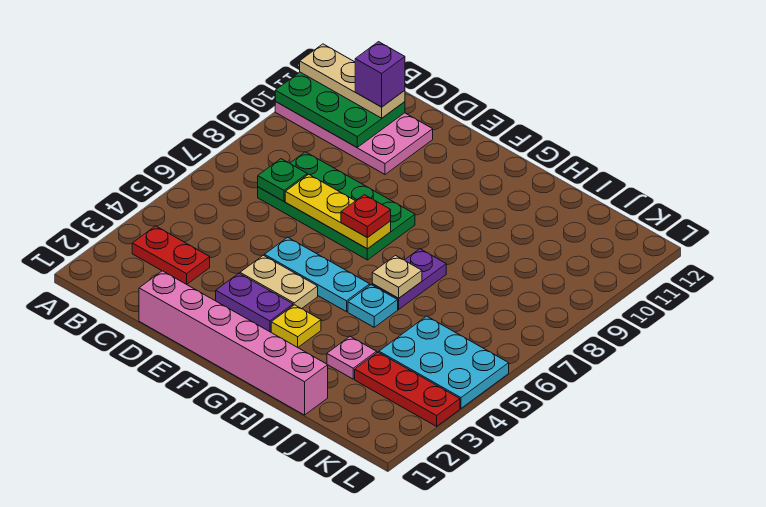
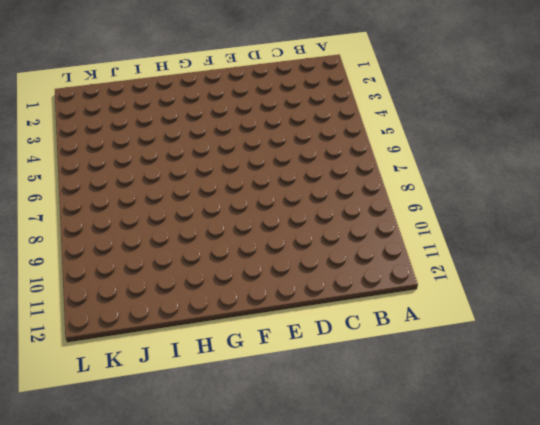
none -> pink plate A10:D11 level 1
none -> red plate B3:C3 level 1
none -> green plate C7:F8 level 1

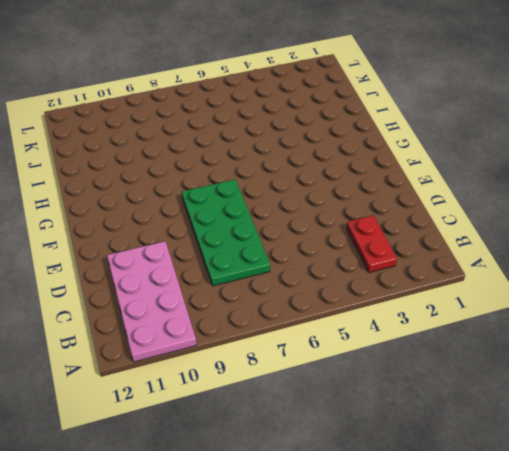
none -> pink brick D1:I1 level 1
none -> purple plate E3:F3 level 1
none -> tan plate E4:F4 level 1

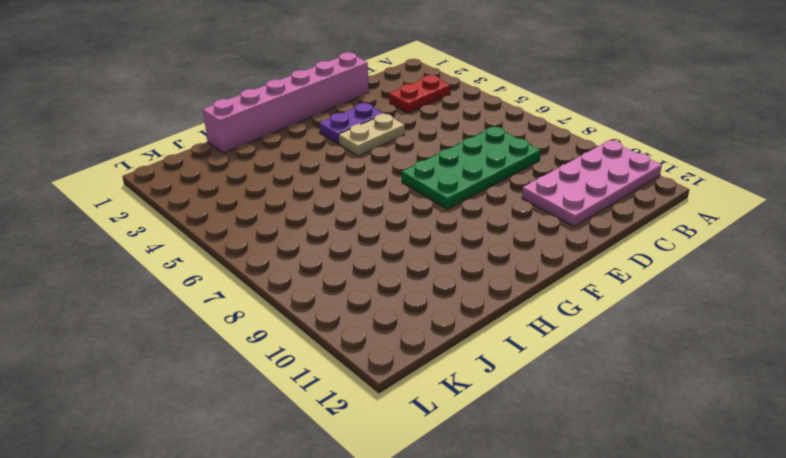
none -> cyan plate E5:G5 level 1
none -> yellow plate G3 level 1
none -> cyan plate H5 level 1

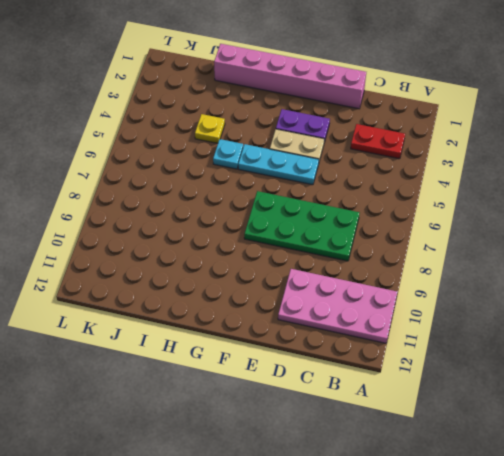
yellow plate I4 level 1 -> yellow plate G3 level 1
none -> purple plate H6:H7 level 1
none -> pink plate I3 level 1
none -> red plate J3:L3 level 1

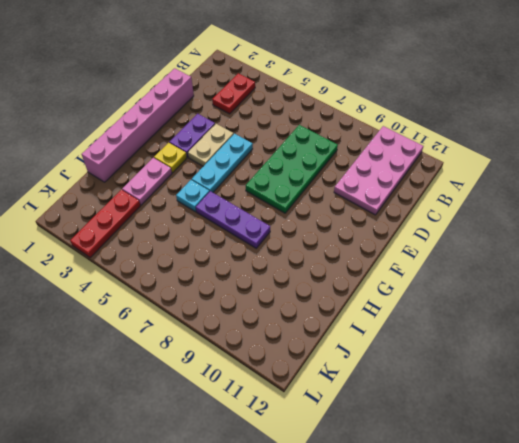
pink plate H3:I3 level 1 -> pink plate I3 level 1
purple plate H6:H8 level 1 -> purple plate H6:H7 level 1
none -> cyan plate J4:L5 level 1
none -> green plate A10:C11 level 2
none -> green plate C7 level 2

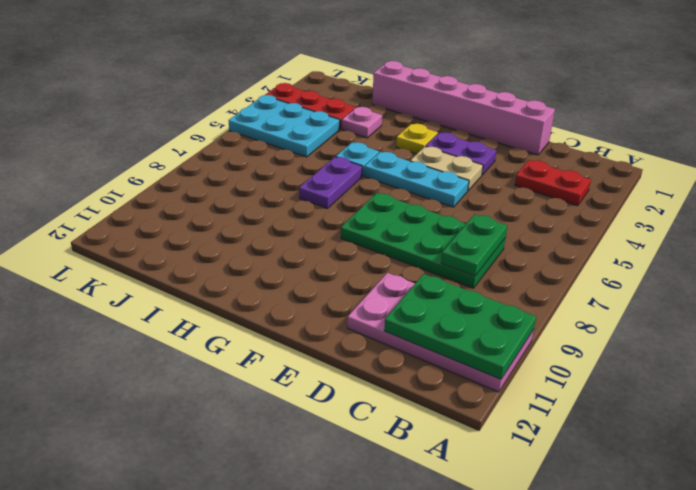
green plate C7:C8 level 2 -> green plate C7 level 2
none -> yellow plate D7:F7 level 2
none -> tan plate H6 level 2
none -> tan plate A11:C11 level 3

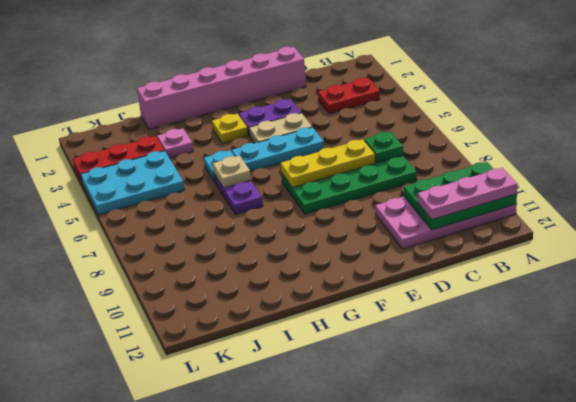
pink plate A11:C11 level 3 -> tan plate A11:C11 level 3
none -> red plate F7 level 3
none -> purple brick C11 level 4

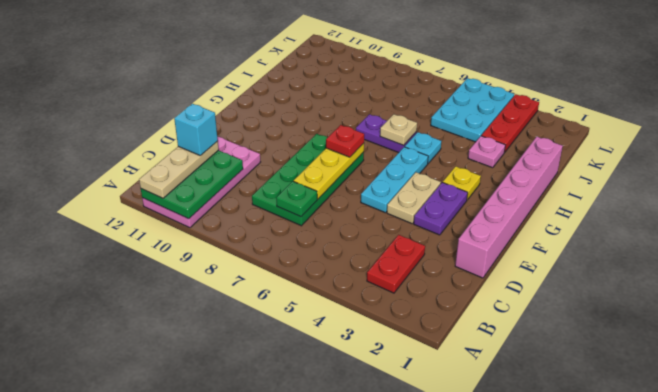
cyan brick C11 level 4 -> purple brick C11 level 4

